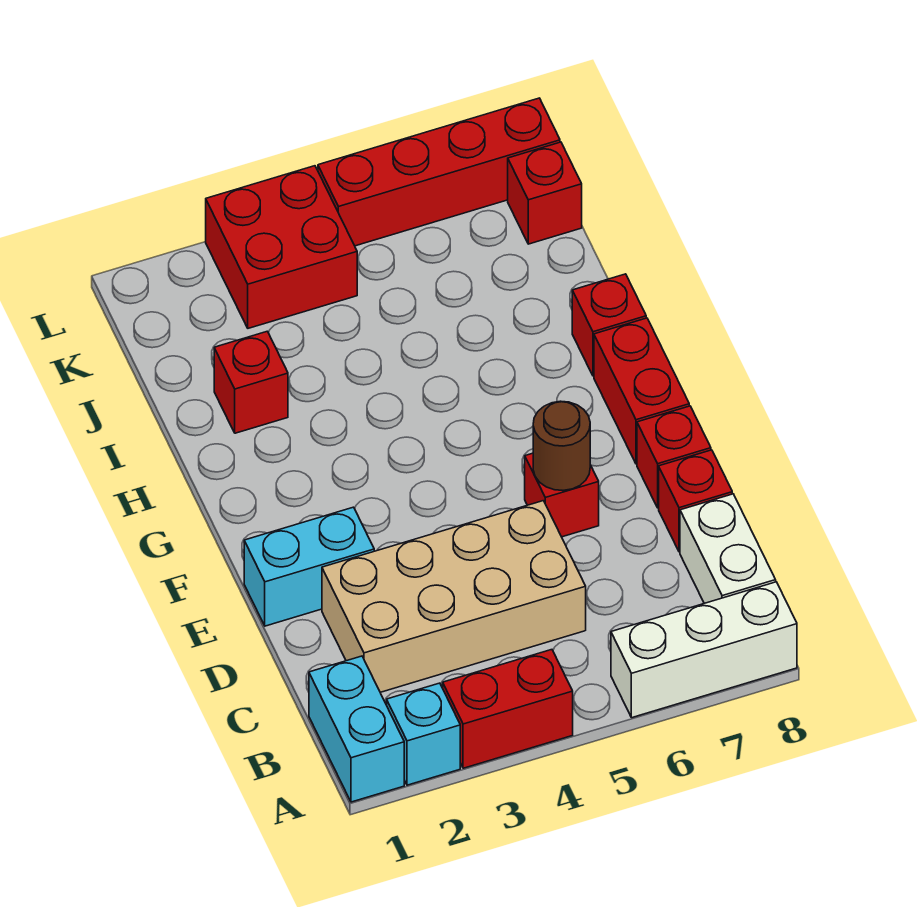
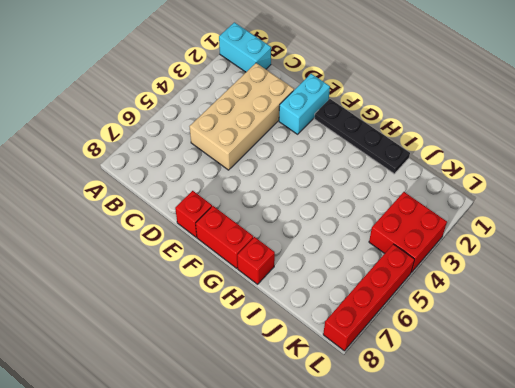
black plate F1:I1 level 1 -> none
none -> cyan brick A2 level 1
none -> red brick A3:A4 level 1
none -> white brick A6:A8 level 1

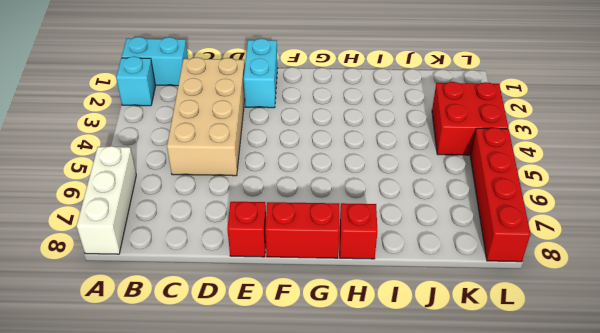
none -> red brick A3:A4 level 1
none -> white brick B8:C8 level 1
none -> red brick D8 level 1

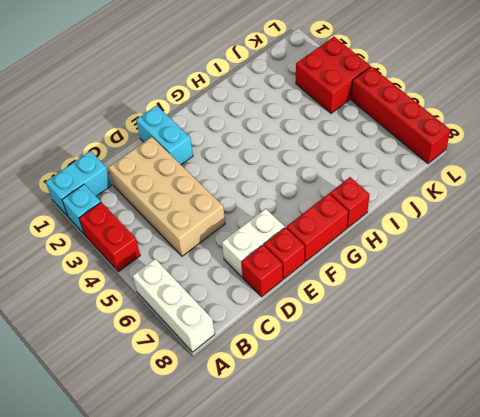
white brick D7:E7 level 1 -> white brick B8:C8 level 1
none -> red brick E6 level 1
none -> red brick I2 level 1
none -> red brick K8 level 1

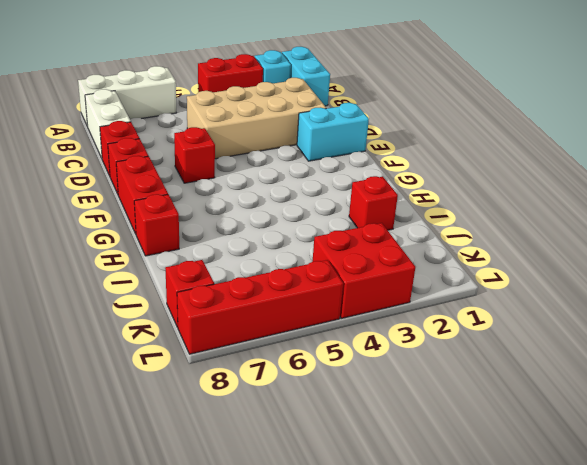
none -> brown round brick E6 level 2

